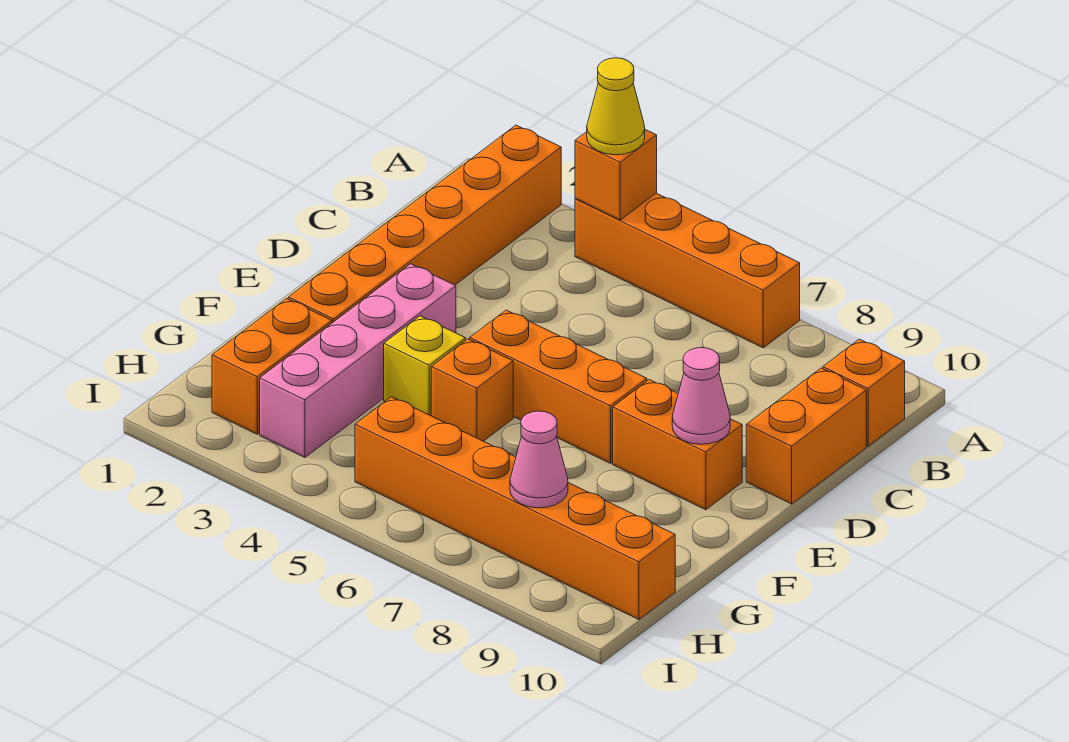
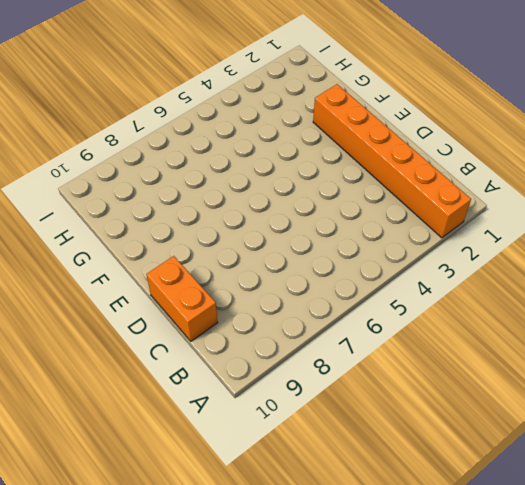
none -> orange brick A4:A7 level 1
none -> orange brick B10 level 1
none -> pink brick E3:H3 level 1

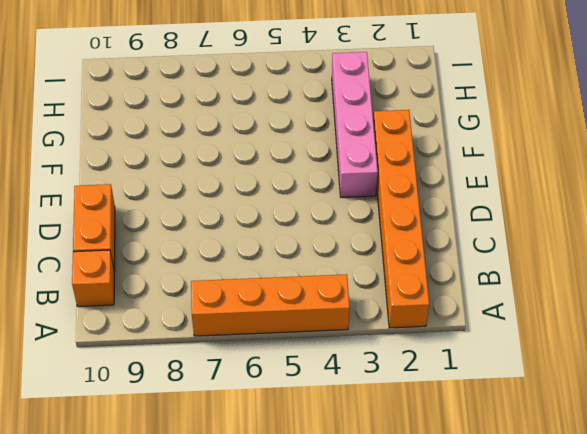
none -> orange brick E5:E7 level 1
none -> orange brick E8:E9 level 1
none -> yellow brick F4 level 1

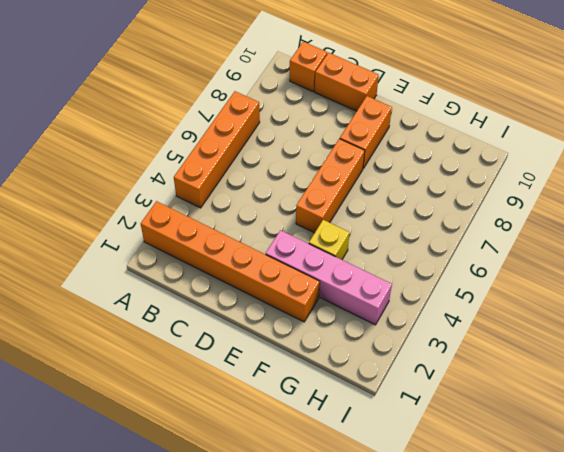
none -> orange brick F5 level 1
none -> orange brick G2:H2 level 1
none -> orange brick H5:H10 level 1

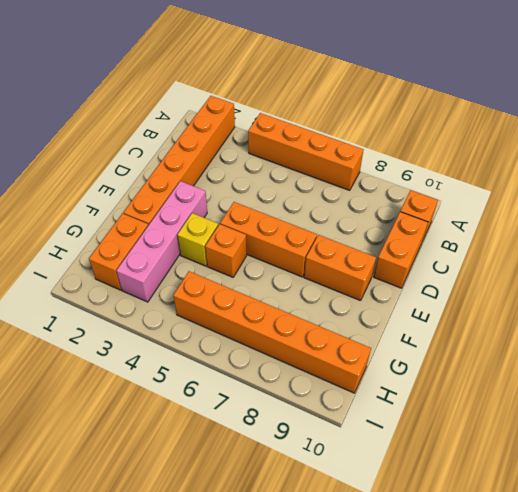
none -> orange brick A4 level 2
none -> pink cone E9 level 2
none -> pink cone H8 level 2

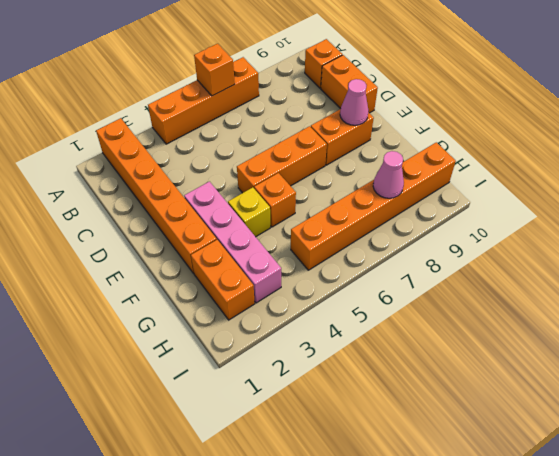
orange brick A6 level 2 -> orange brick A4 level 2
none -> yellow cone A4 level 3

